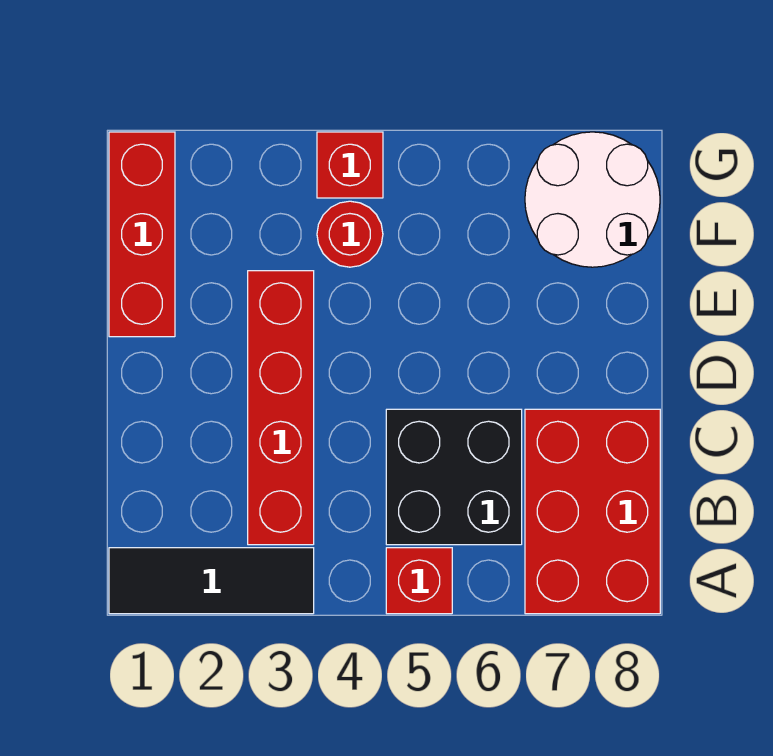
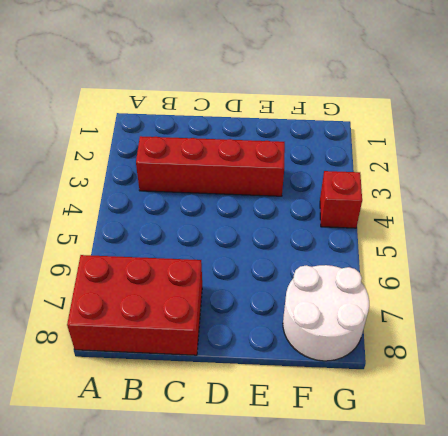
none -> black tile A1:A3 level 1
none -> red brick A5 level 1

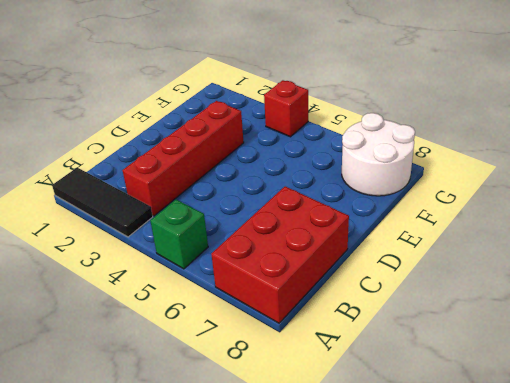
green brick A5 level 1 -> red brick A5 level 1
none -> black brick B5:C6 level 1
none -> red brick E1:G1 level 1

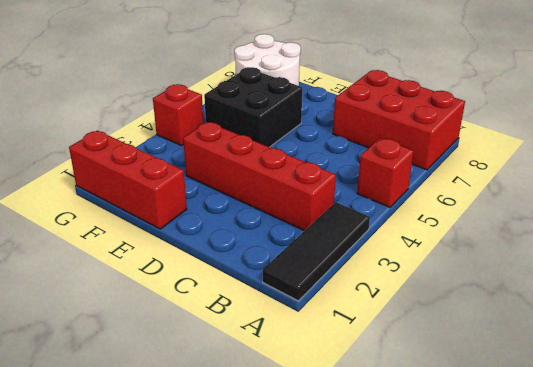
black brick E5:F6 level 1 -> black brick B5:C6 level 1
none -> red round brick F4 level 1

